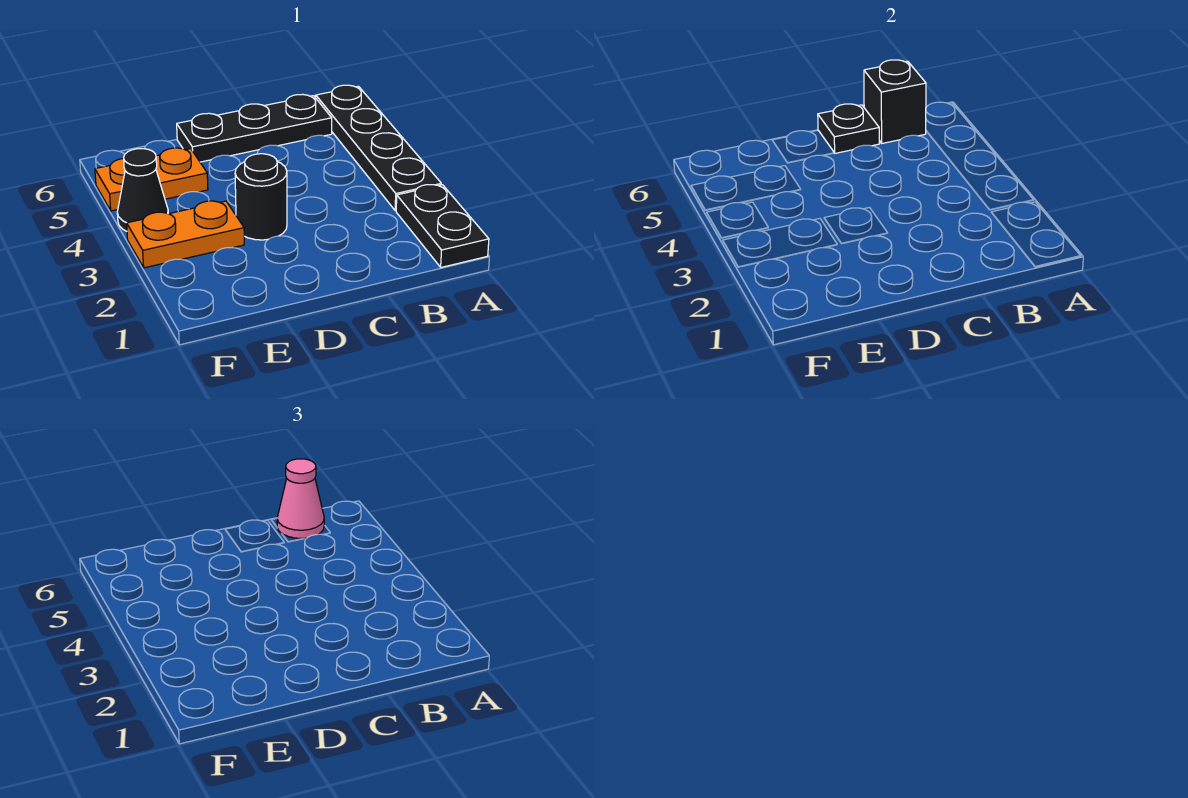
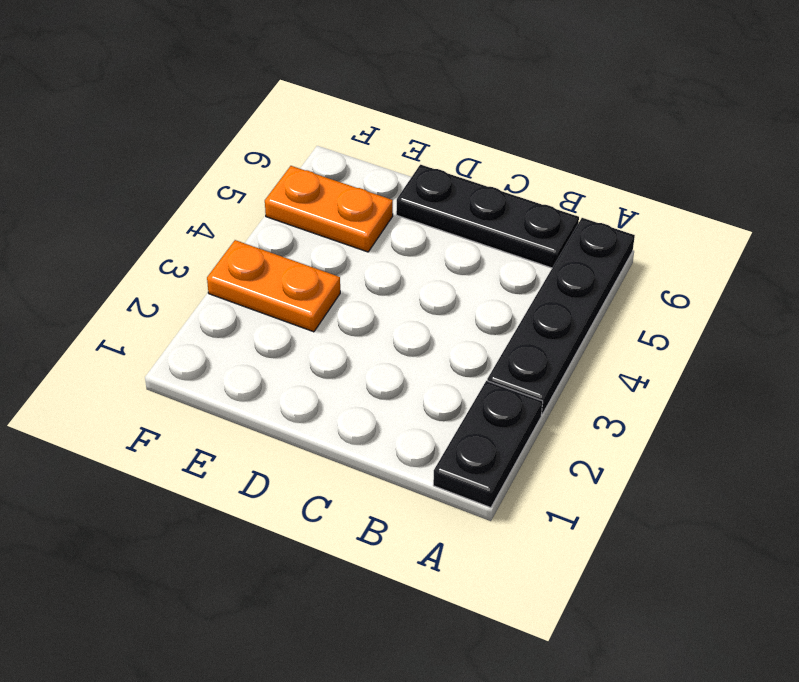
none -> black round brick D3 level 1
none -> black cone F4 level 1

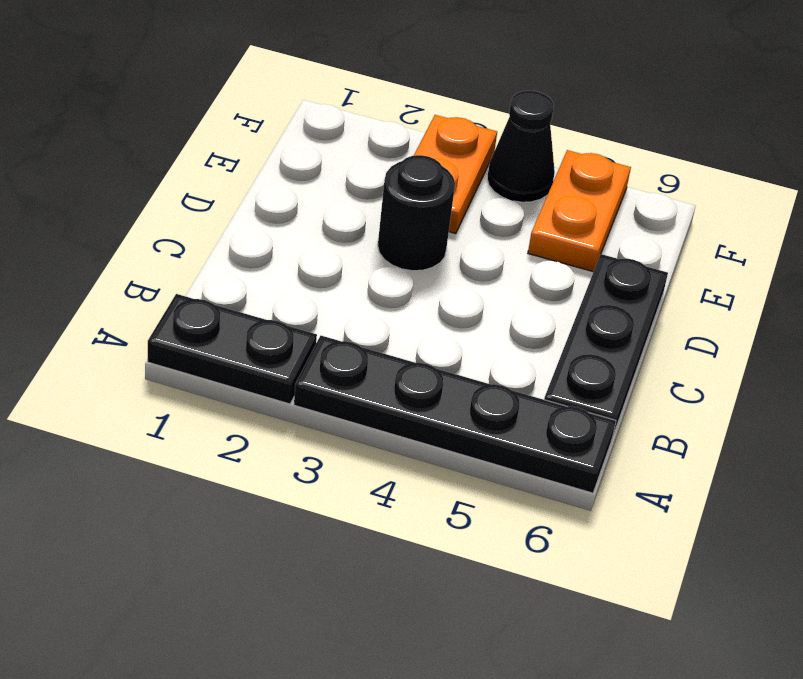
none -> black brick B6 level 2
none -> black plate C6 level 2

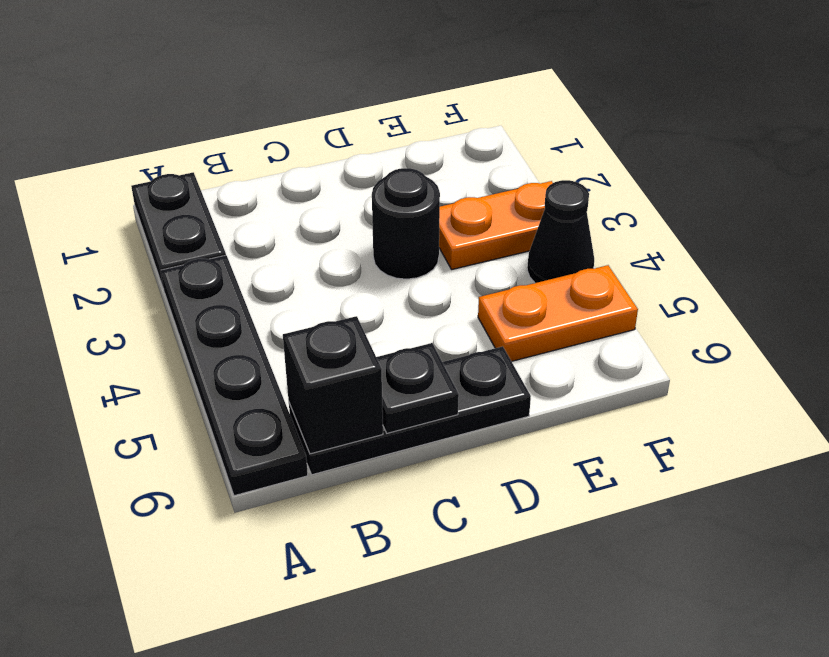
none -> pink cone B6 level 3

